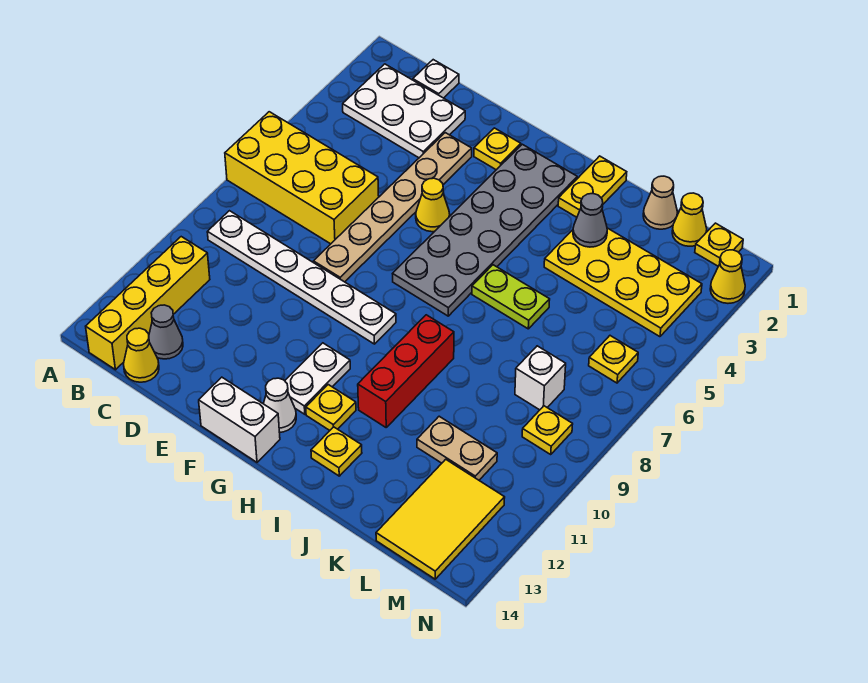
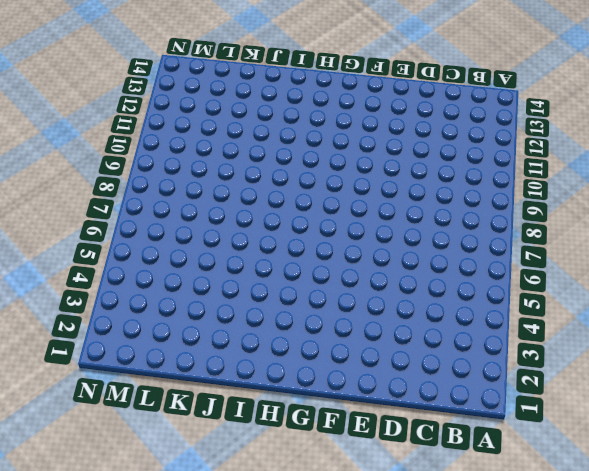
none -> yellow brick A6:D7 level 1
none -> white plate B2:D3 level 1
none -> white plate B9:G9 level 1
none -> yellow brick B11:B14 level 1

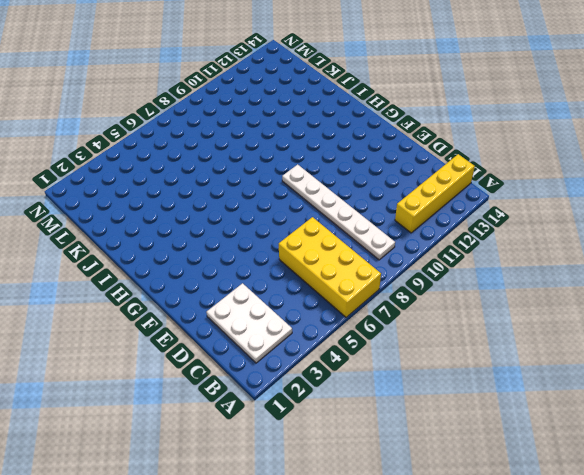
none -> white plate C1 level 1
none -> grey cone C13 level 1
none -> yellow cone C14 level 1
none -> tan plate E3:E8 level 1

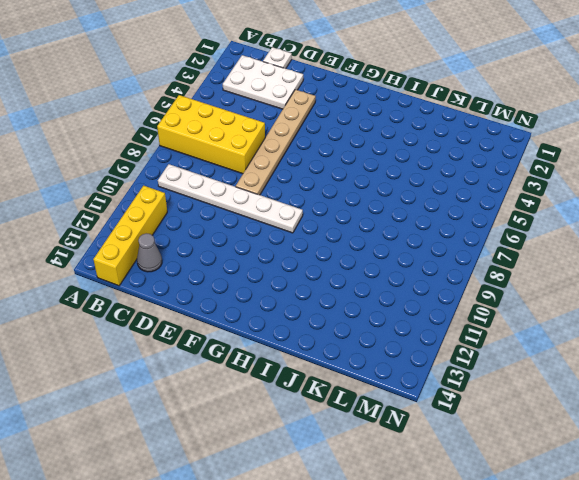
none -> yellow cone C14 level 1
none -> yellow plate F2 level 1
none -> yellow cone F5 level 1
none -> white brick F14:G14 level 1

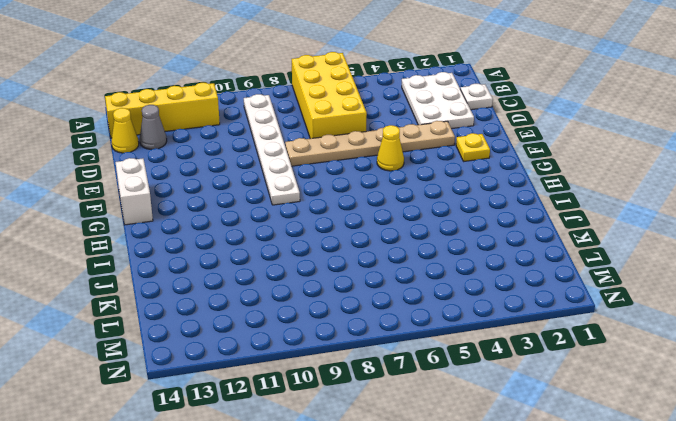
none -> grey plate G2:H7 level 1
none -> white plate G11:G12 level 1
none -> white cone G13 level 1
none -> yellow plate H12 level 1

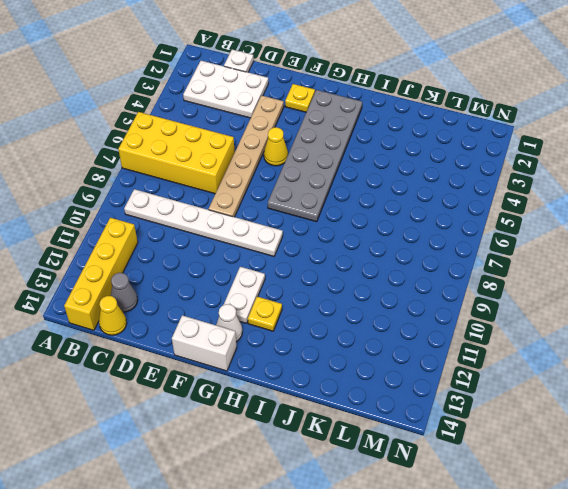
none -> yellow plate I1:I2 level 1
none -> lime plate I6:J6 level 1
none -> red brick I9:I11 level 1
none -> yellow plate I13 level 1

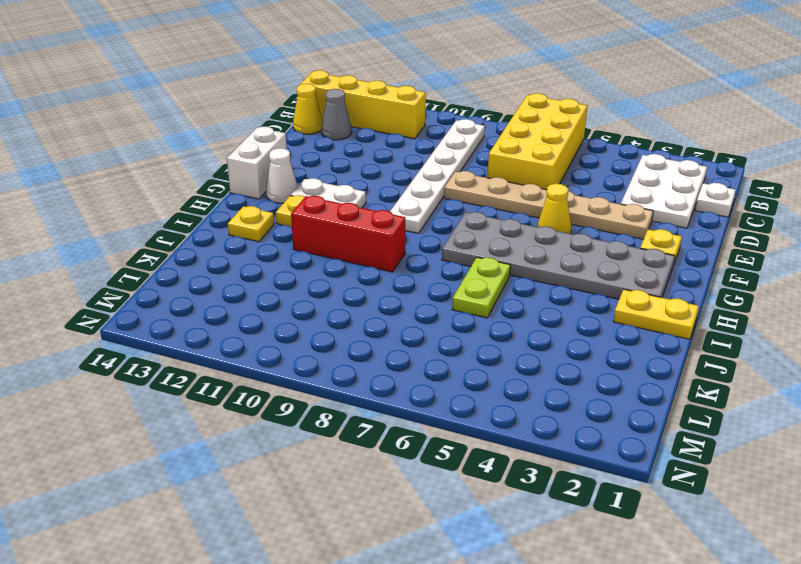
none -> yellow plate J3:M4 level 1
none -> tan cone K1 level 1
none -> tan plate K11:L11 level 1
none -> yellow cone L1 level 1

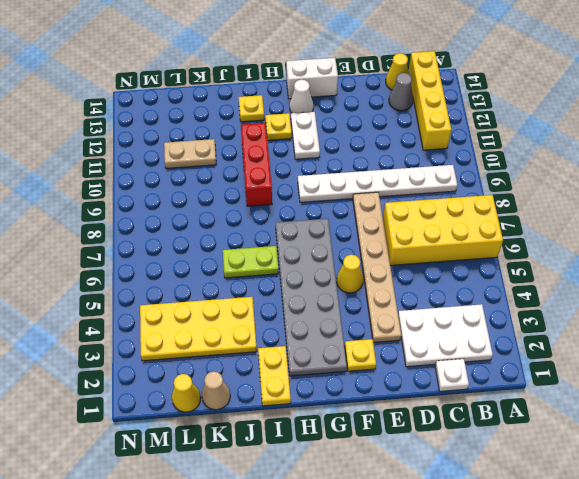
none -> white brick L8 level 1
none -> yellow tile L12:M14 level 1
none -> yellow plate M1 level 1
none -> yellow plate M6 level 1

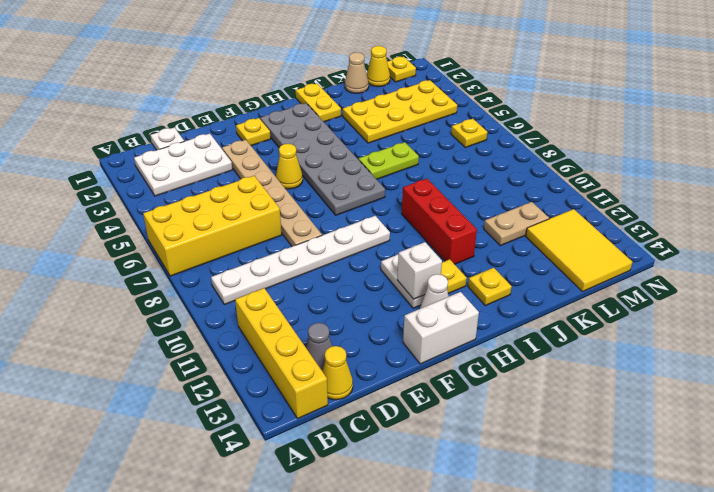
white brick G12 level 2 -> white brick L8 level 1
none -> yellow plate M9 level 1
none -> yellow cone N2 level 1
none -> grey cone J3 level 2

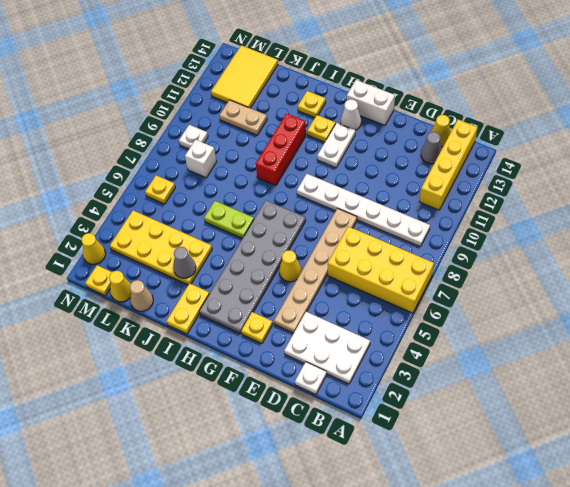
white plate M9 level 1 -> yellow plate M9 level 1

